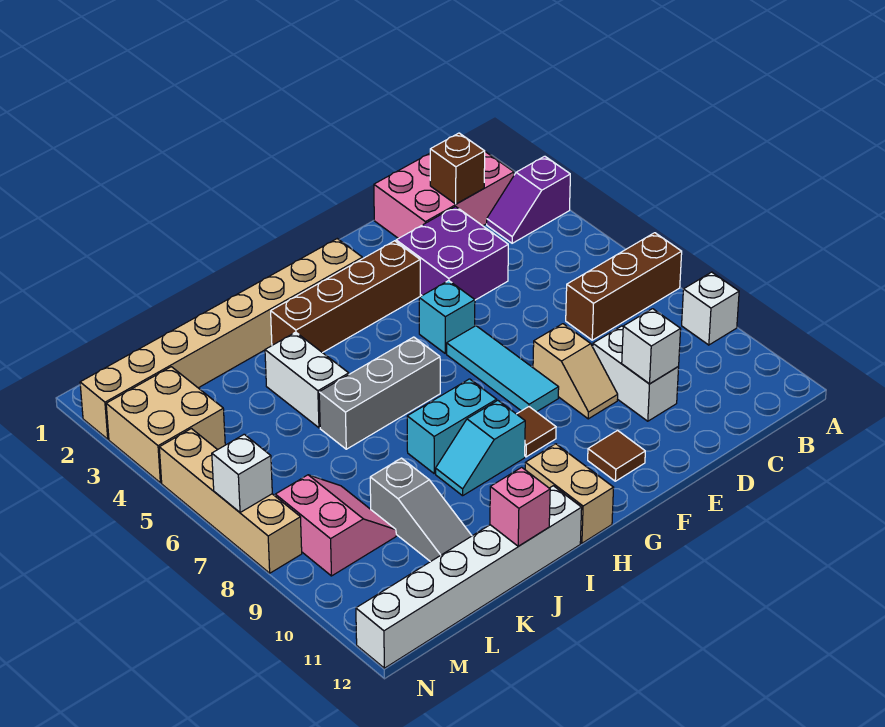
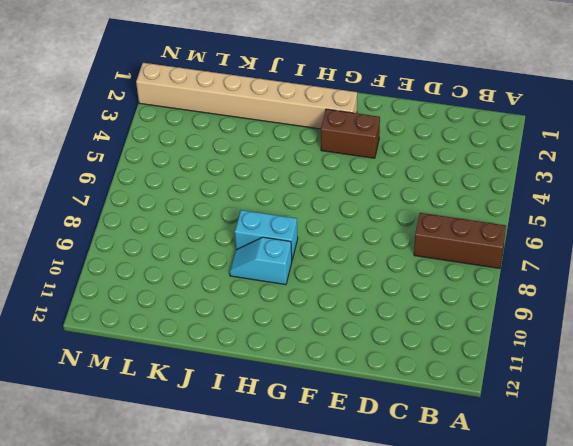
brown brick F3:G3 level 1 -> brown brick F3:I3 level 1
none -> purple slope A3:B3 level 1 top A
none -> white brick A9 level 1
none -> pink brick B1:D2 level 1

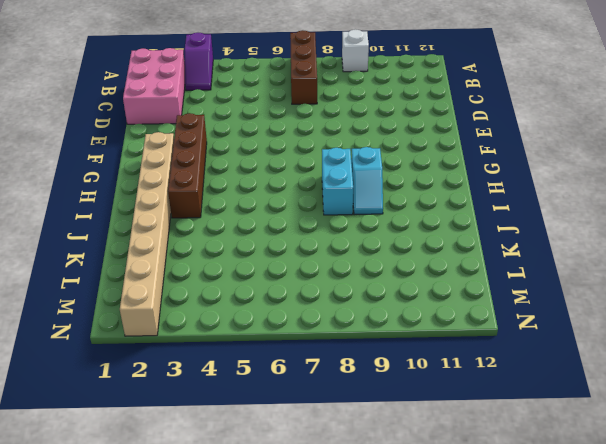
none -> purple brick D3:E4 level 1
none -> white brick D9:D10 level 1
none -> tan slope E8:E9 level 1 top 8

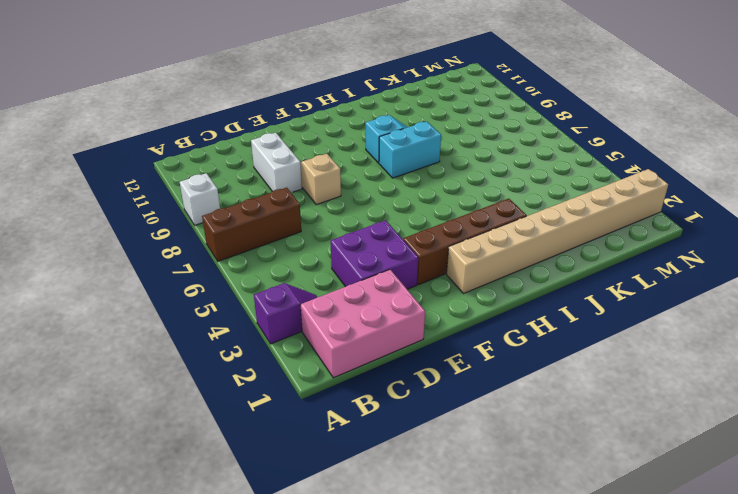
none -> cyan brick F5 level 1
none -> cyan tile F6:F8 level 1
none -> brown tile F11 level 1

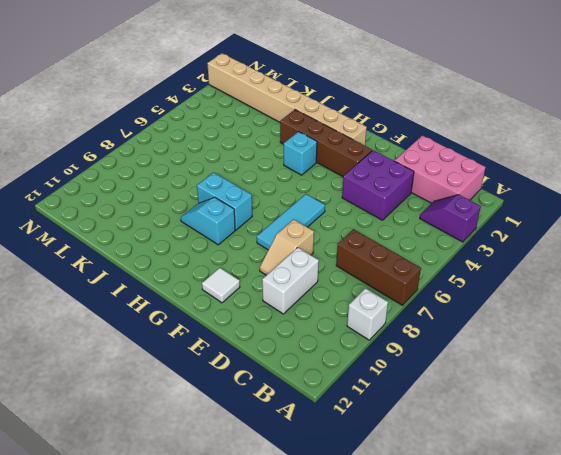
white tile F11 level 1 -> brown tile F11 level 1
cyan brick H4 level 1 -> cyan brick F5 level 1
none -> brown tile G9 level 1
none -> grey brick H6:J6 level 1
none -> tan brick H11:H12 level 1

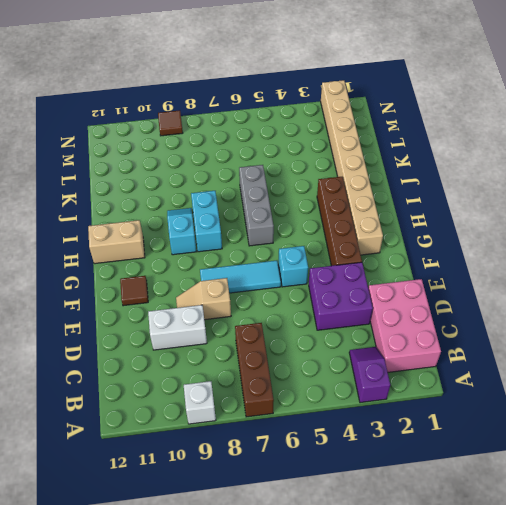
brown tile N9 level 1 -> brown tile G9 level 1
none -> white brick I12:N12 level 1
none -> white brick J4:J5 level 1
none -> grey slope K9:K11 level 1 top 9

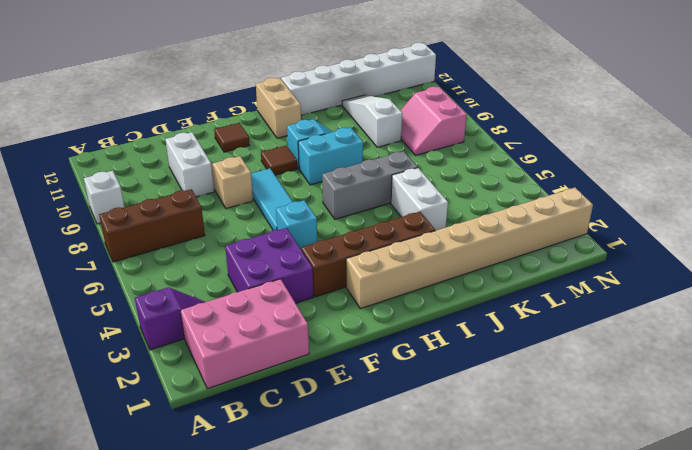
white slope K9:K11 level 1 top 9 -> grey slope K9:K11 level 1 top 9
none -> tan brick M3:N4 level 1
none -> tan brick N5:N8 level 1
none -> brown brick C2 level 2

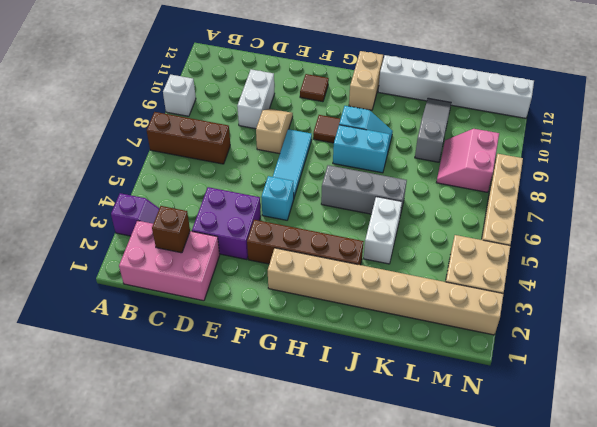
none -> white brick D10 level 2
none -> pink brick J12 level 2
none -> white brick N7 level 2

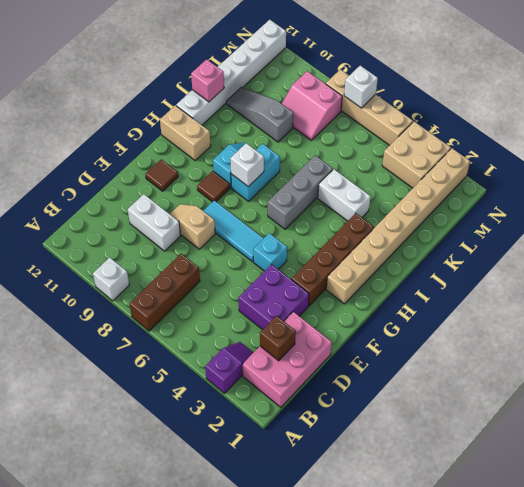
white brick H8 level 2 -> white brick D10 level 2

